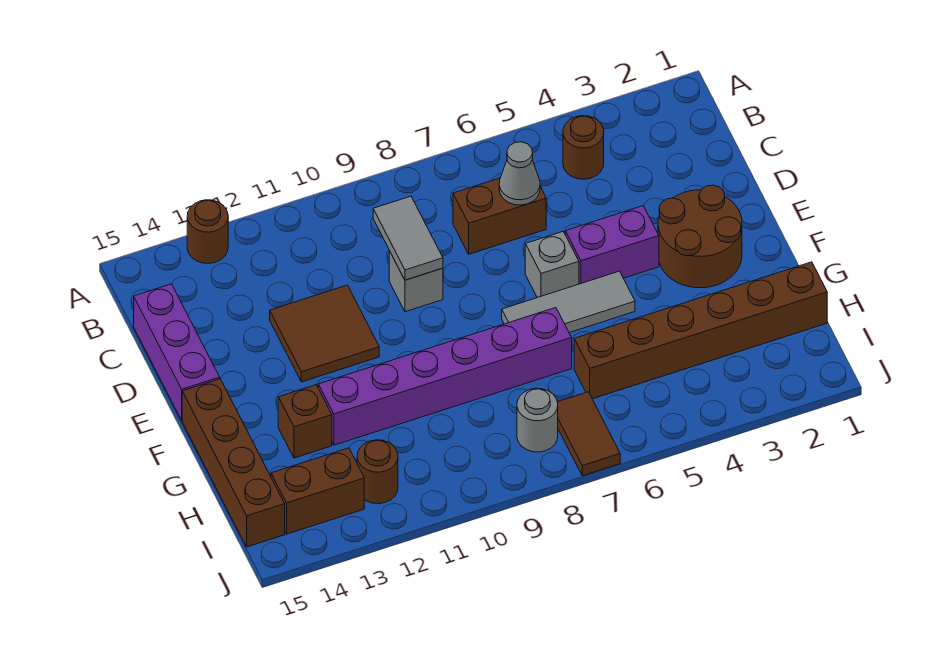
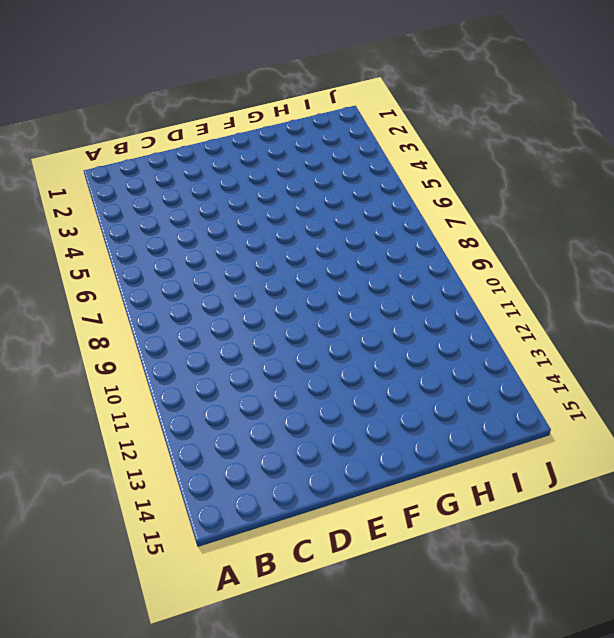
none -> brown round brick A13 level 1
none -> brown round brick B4 level 1
none -> brown brick C6:C7 level 1

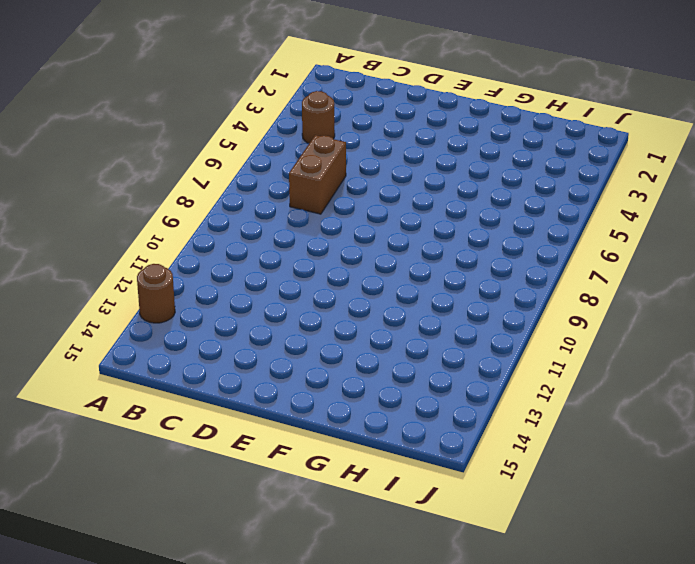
none -> purple brick C15:E15 level 1
none -> grey brick D9 level 1
none -> brown tile D11:E12 level 1

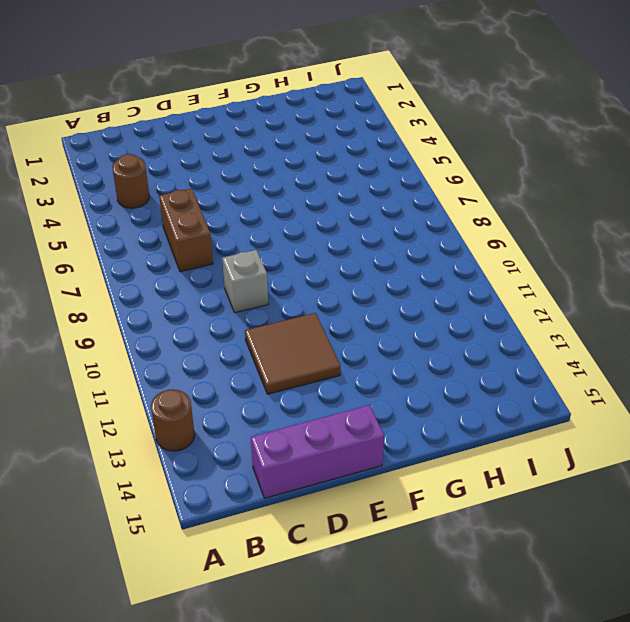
none -> brown round brick E2:F3 level 1
none -> purple brick E4:E5 level 1
none -> grey brick E6 level 1

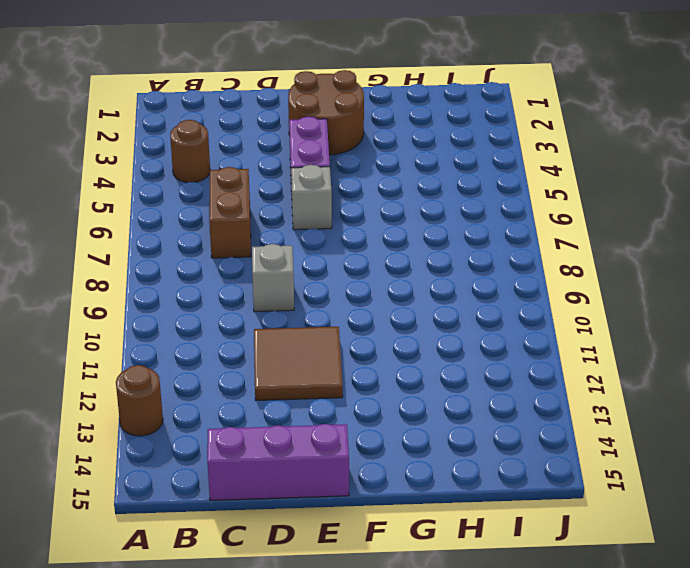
none -> grey tile F5:F7 level 1
none -> brown brick F15:I15 level 1
none -> purple brick G7:G12 level 1

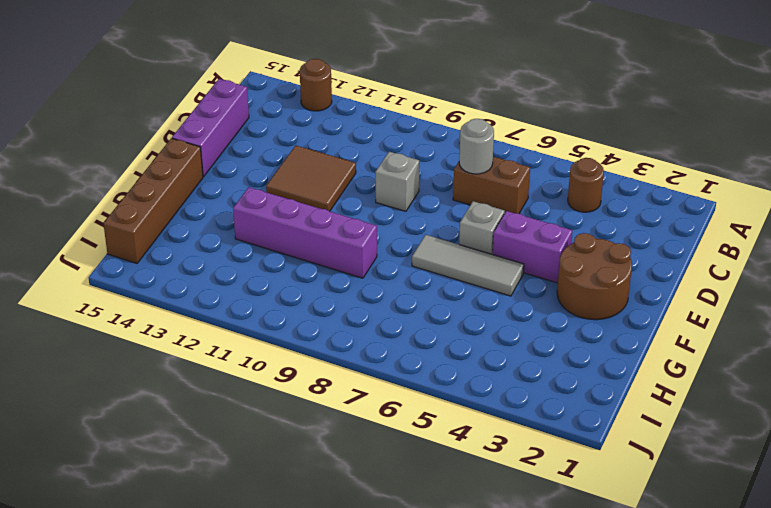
grey round brick C7 level 2 -> grey round brick I8 level 1
purple brick G9:G12 level 1 -> purple brick G7:G12 level 1
none -> brown brick G13 level 1
none -> brown brick H1:H6 level 1
none -> brown tile I7:J7 level 1

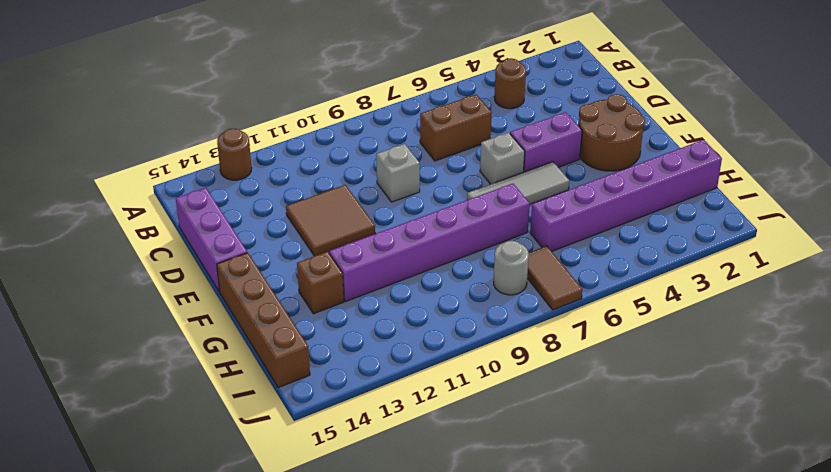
purple brick H1:H6 level 1 -> brown brick H1:H6 level 1
none -> brown round brick I12 level 1
none -> brown brick I13:I14 level 1
none -> grey cone C6 level 2

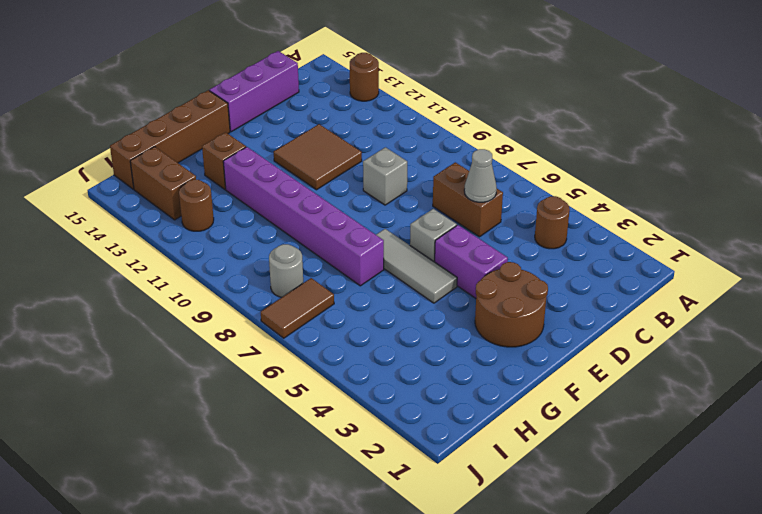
none -> brown brick H1:H6 level 1
none -> grey tile C9:D9 level 2

